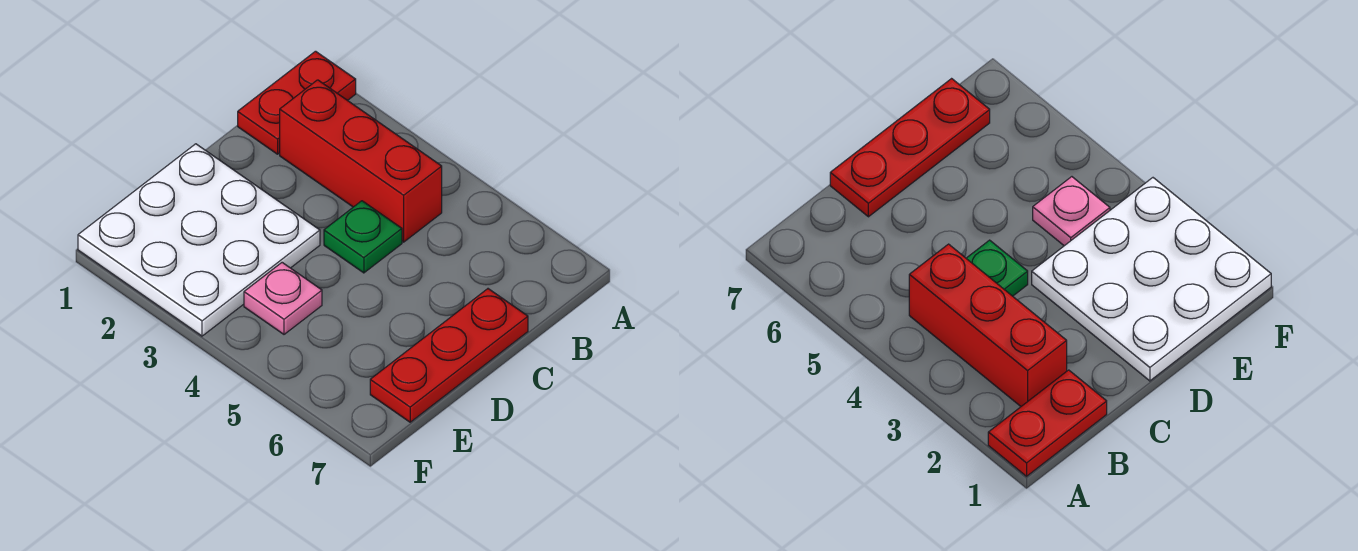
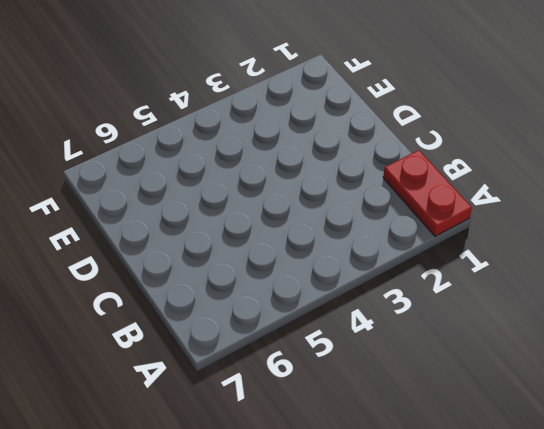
none -> red brick B2:B4 level 1
none -> green plate C4 level 1

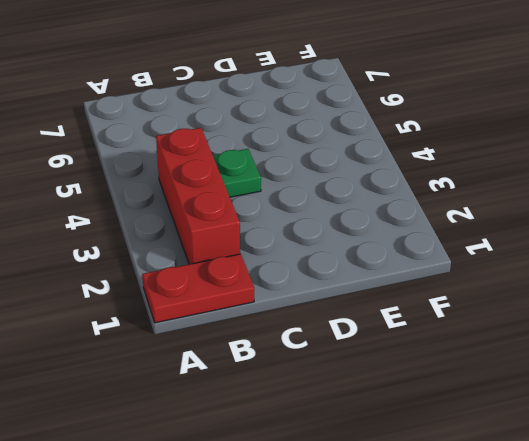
none -> red plate C7:E7 level 1
none -> white plate D1:F3 level 1

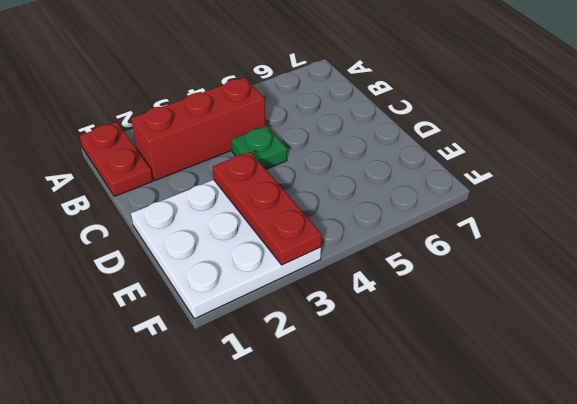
red plate D3:F3 level 2 -> red plate C7:E7 level 1
none -> pink plate E4 level 1

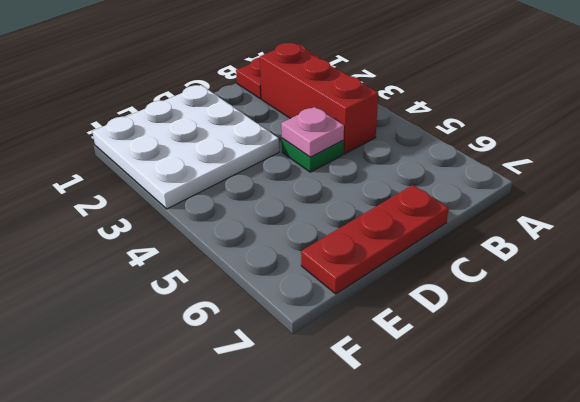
pink plate C4 level 2 -> pink plate E4 level 1

